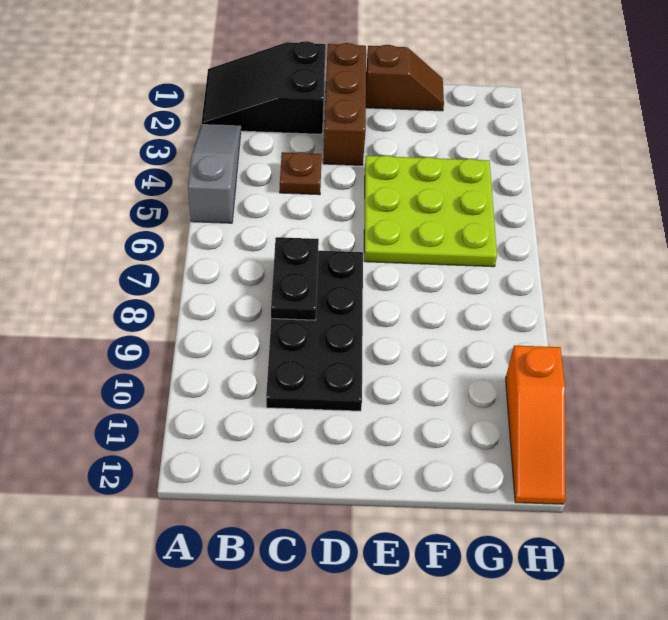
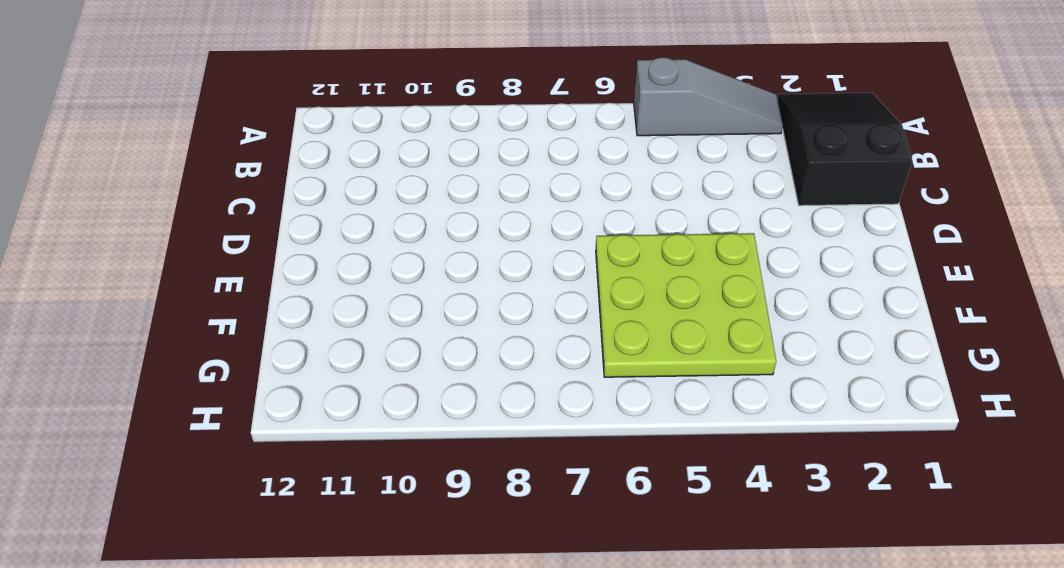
none -> brown plate C4 level 1
none -> black plate C7:D10 level 1

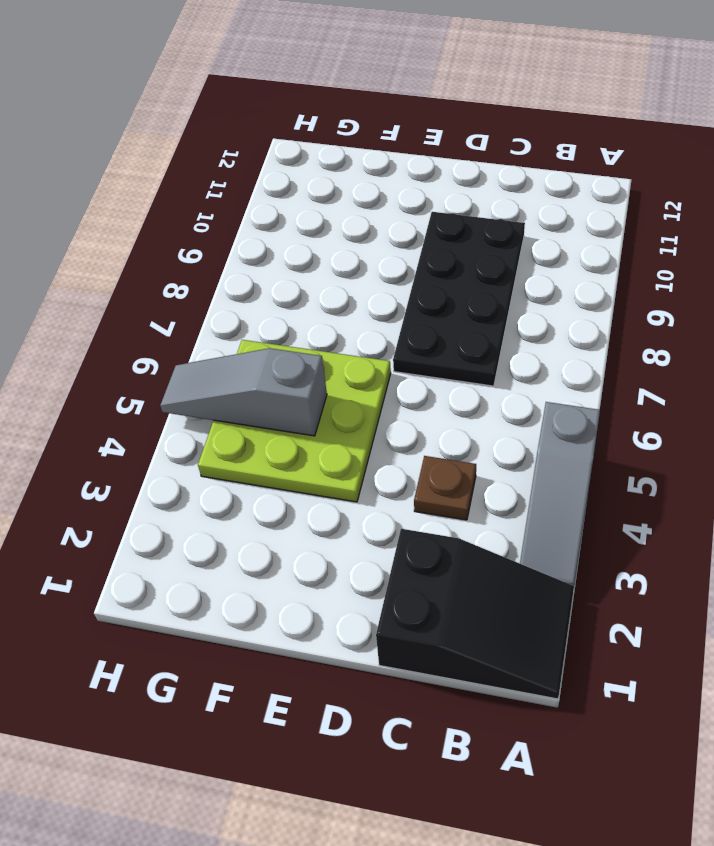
grey slope F5:H5 level 2 top F -> none
none -> brown brick D1:D3 level 1
none -> brown slope E1:F1 level 1 top E

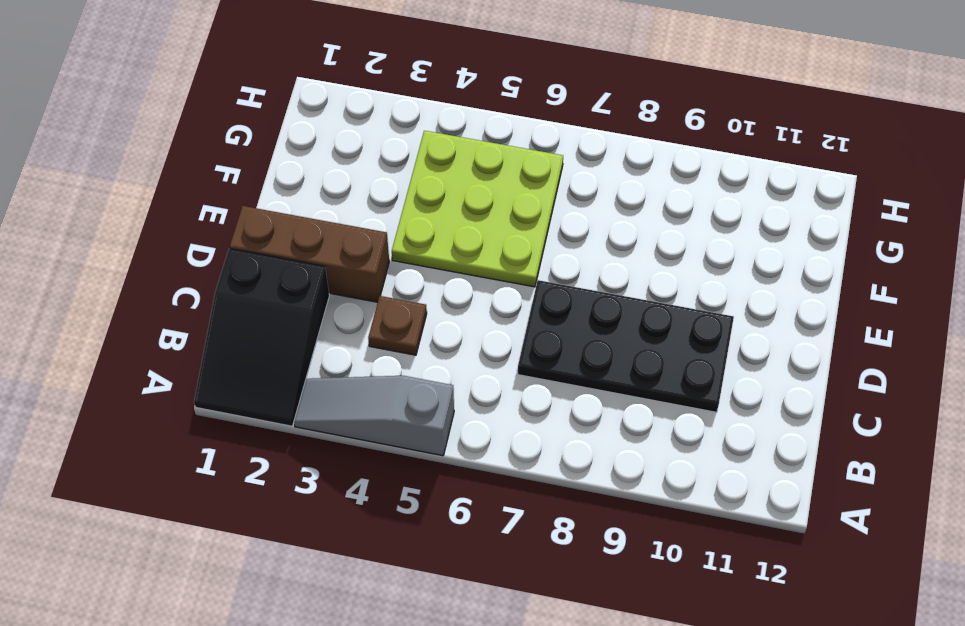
none -> brown slope E1:F1 level 1 top E
none -> orange slope H10:H12 level 1 top 10

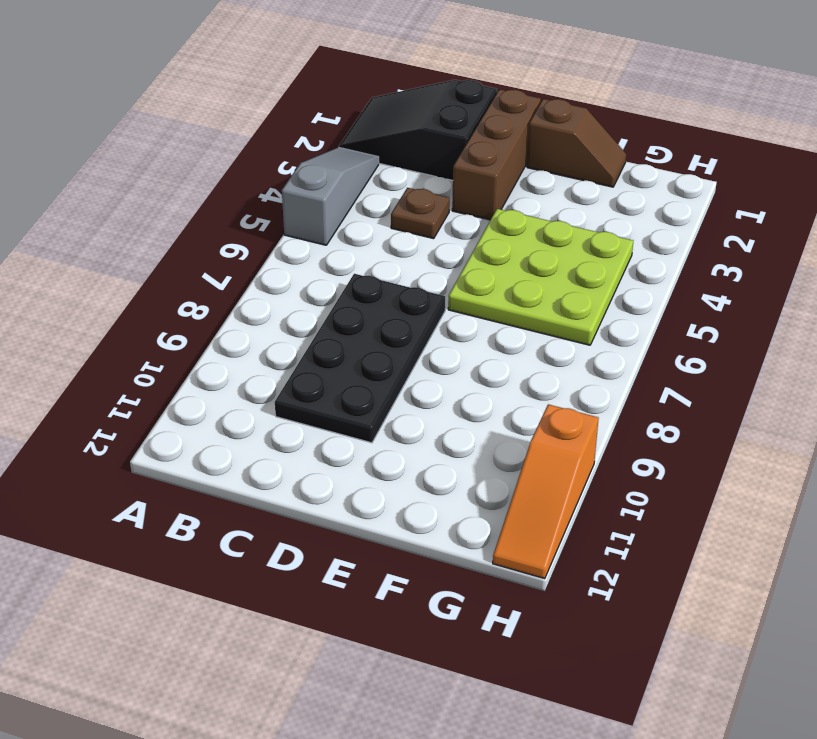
none -> black plate C7:C8 level 2

